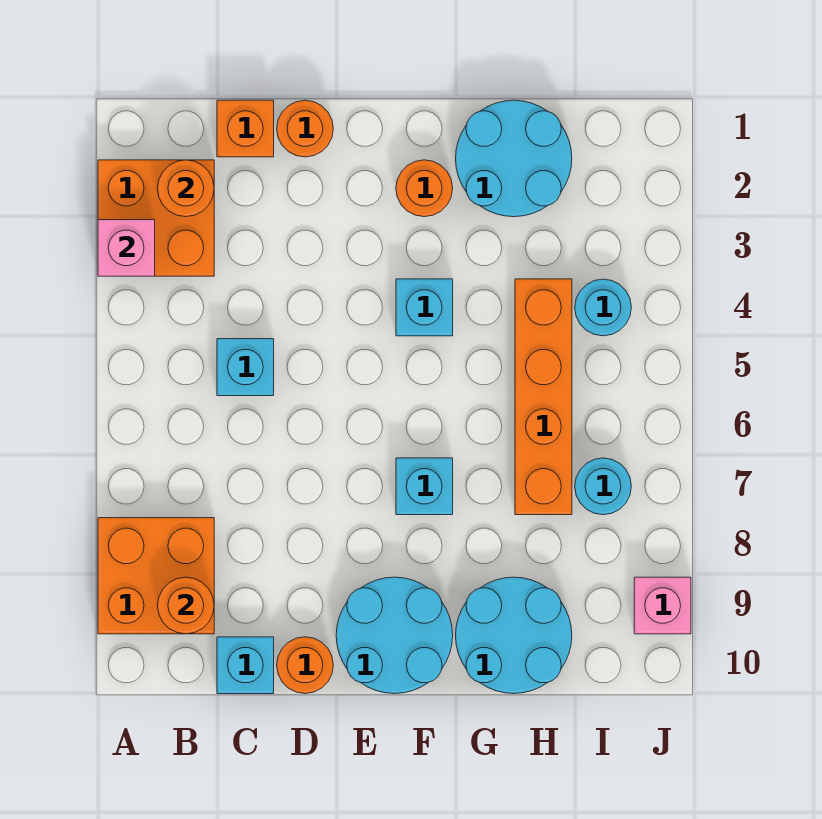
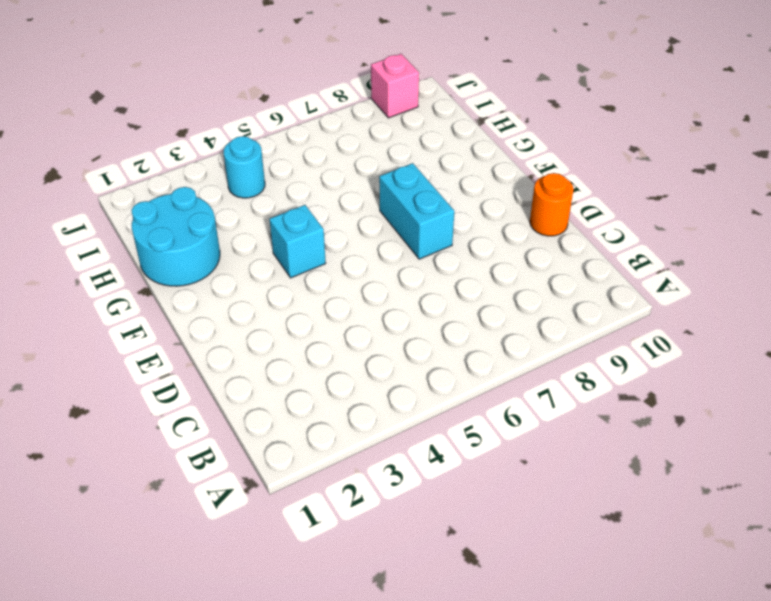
cyan brick E7:F7 level 1 -> cyan brick F7 level 1
none -> orange brick A2:B3 level 1
none -> orange brick A8:B9 level 1
none -> orange brick C1 level 1

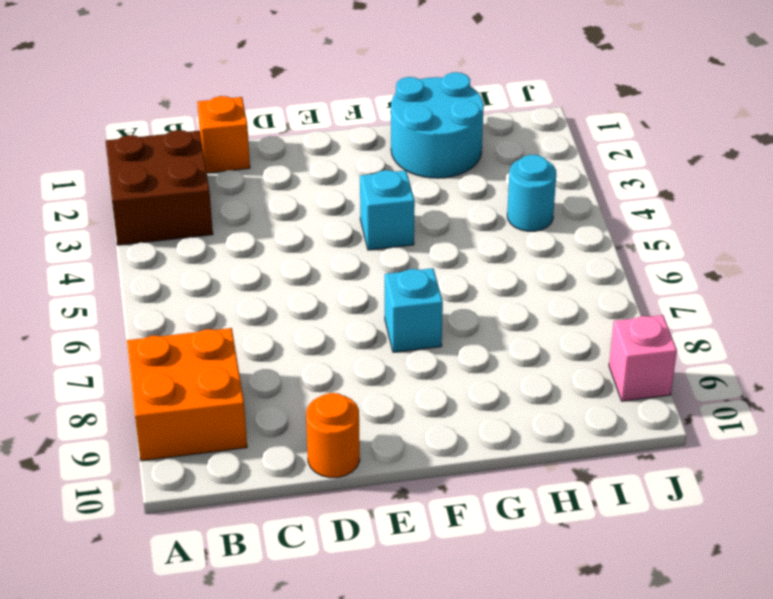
brown brick A2:B3 level 1 -> orange brick A2:B3 level 1
none -> cyan brick C5 level 1
none -> cyan brick C10 level 1
none -> orange round brick D1 level 1

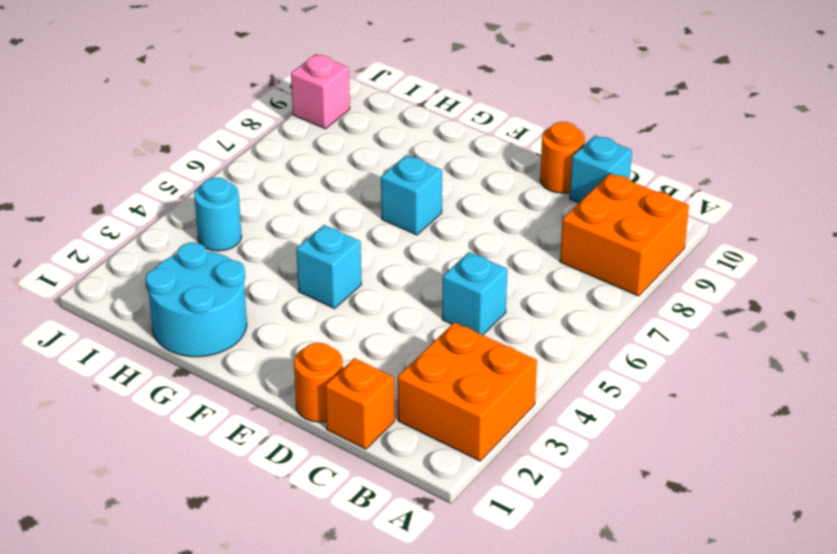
none -> cyan round brick E9:F10 level 1
none -> orange round brick F2 level 1
none -> cyan round brick G9:H10 level 1

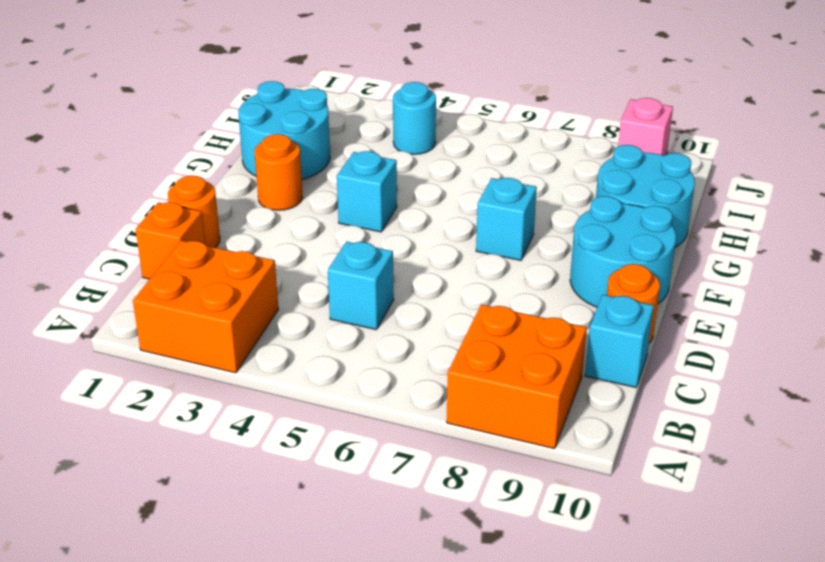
none -> orange brick H4:H7 level 1
none -> cyan round brick I7 level 1
none -> pink brick A3 level 2

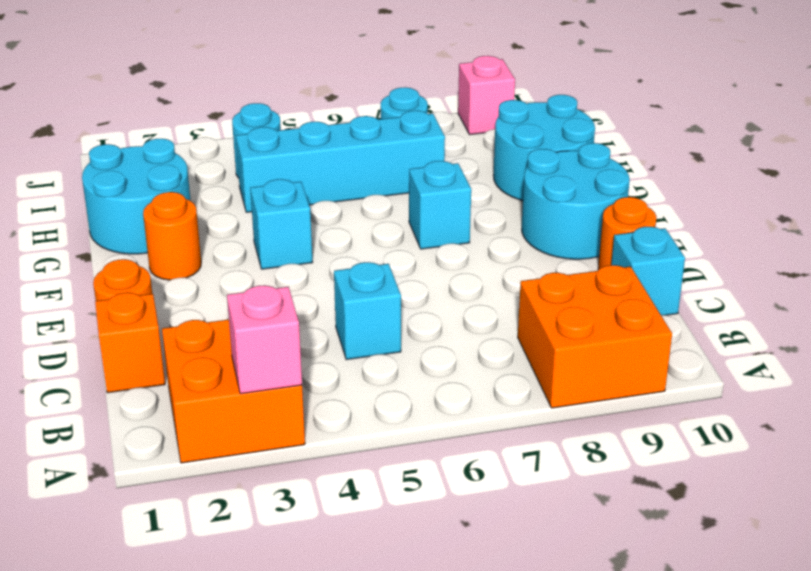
cyan brick H4:H7 level 1 -> orange brick H4:H7 level 1
none -> orange round brick B2 level 2
none -> orange round brick B9 level 2

